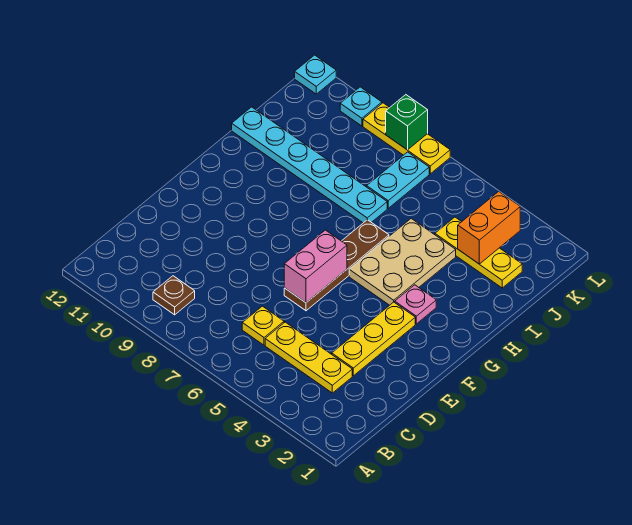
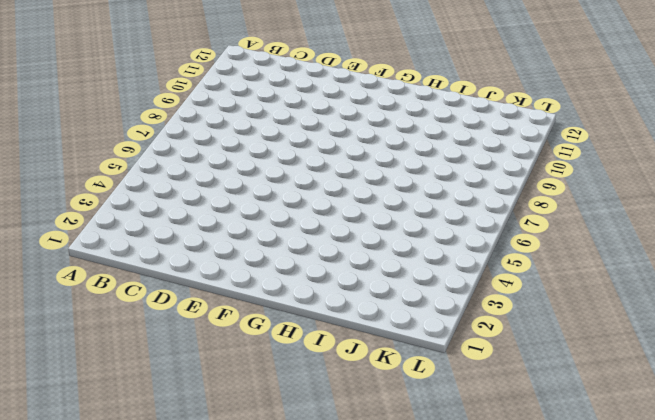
none -> brown plate B9 level 1
none -> yellow plate C3:C5 level 1
none -> yellow plate C6 level 1

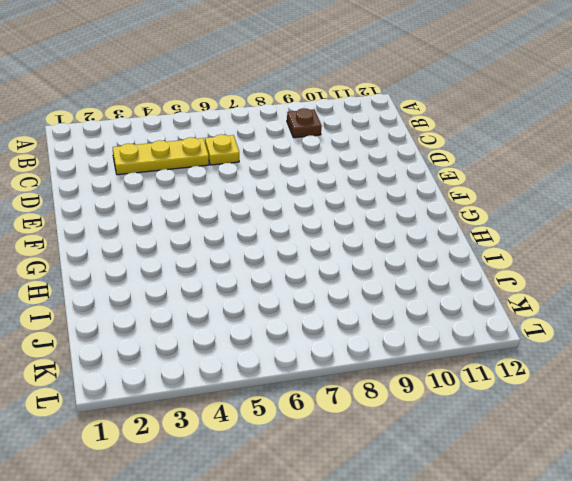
none -> yellow plate D3:F3 level 1
none -> brown plate E6:H6 level 1
none -> pink plate G3 level 1

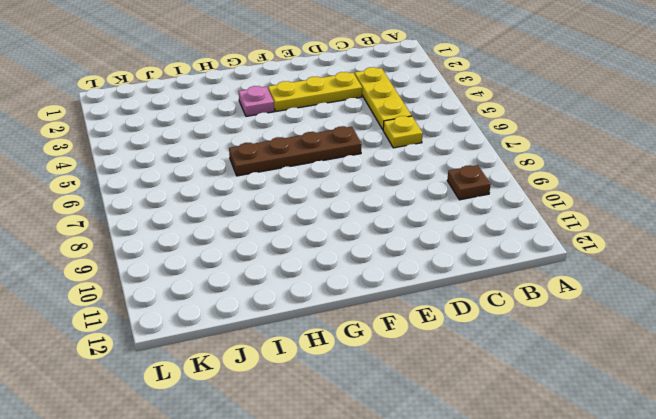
none -> tan plate G4:I5 level 1
none -> cyan plate I7:I12 level 1
none -> yellow plate J2:J4 level 1

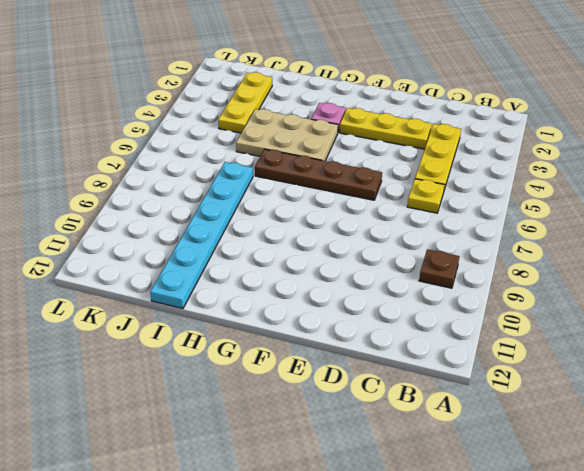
none -> cyan plate J7:K7 level 1
none -> yellow plate L7:L9 level 1
none -> cyan plate L10 level 1

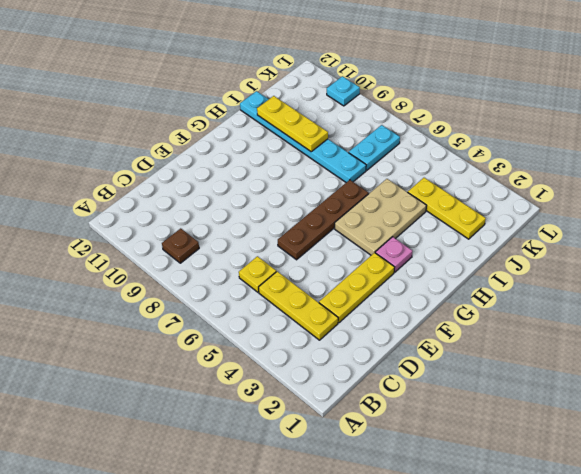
yellow plate I9:I11 level 2 -> yellow plate L7:L9 level 1
none -> cyan plate L12 level 1
none -> pink brick E6:F6 level 2
none -> orange brick J3:K3 level 2

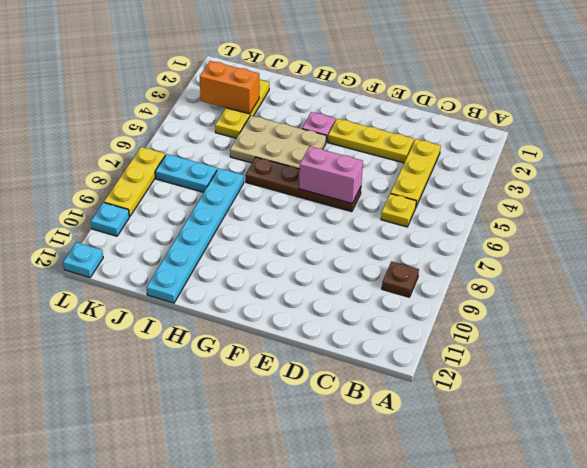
none -> green brick L8 level 2

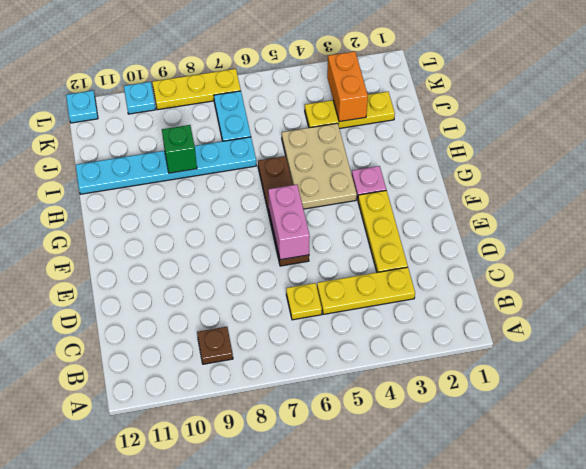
green brick I9 level 2 -> green brick L8 level 2

